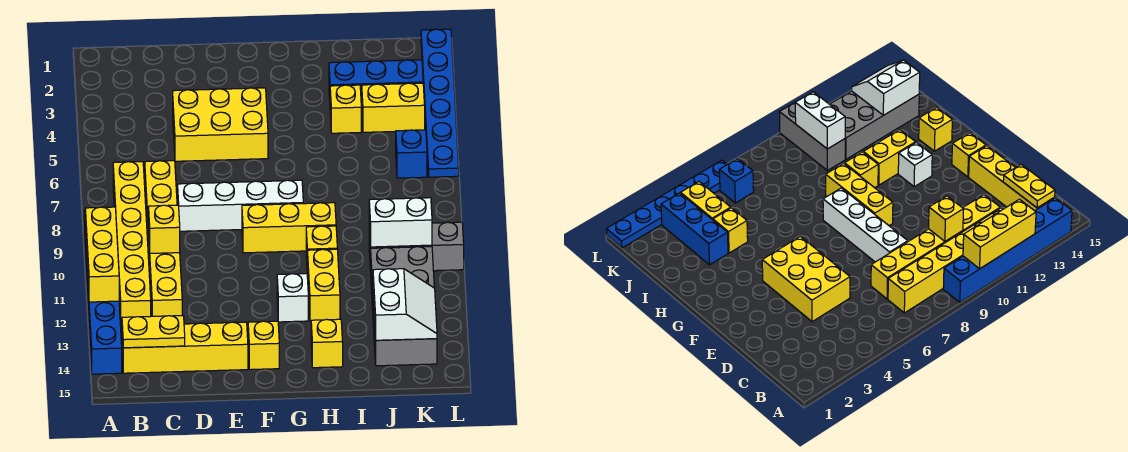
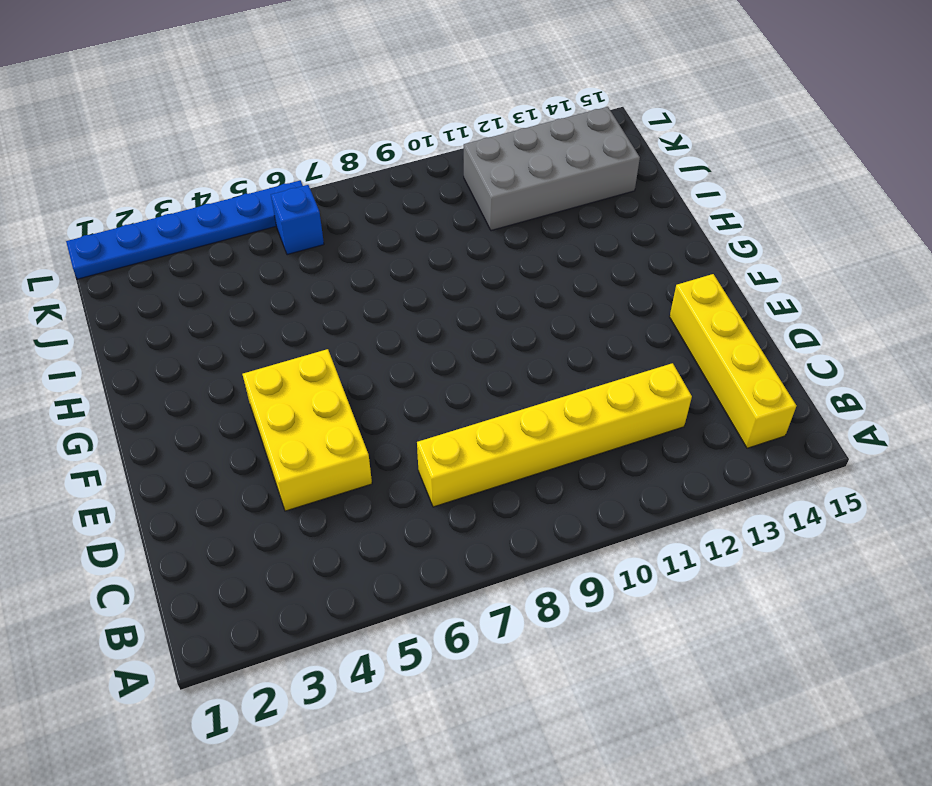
none -> blue brick A9:A14 level 1
none -> yellow brick B7:B12 level 1
none -> white brick D8:G8 level 1

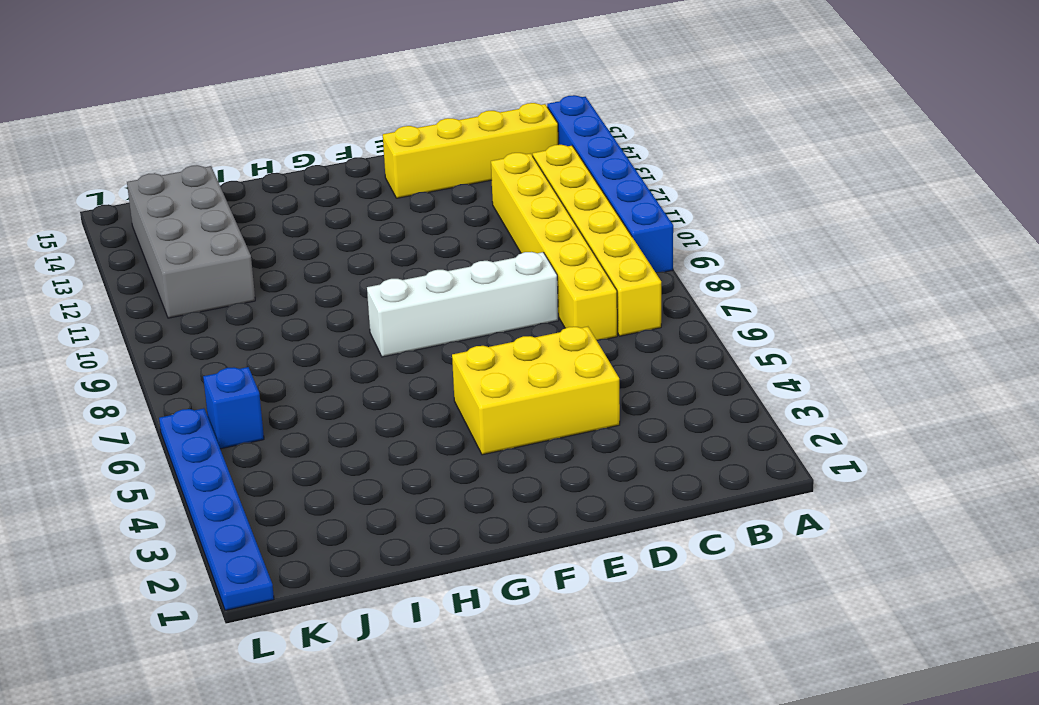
none -> yellow brick F9:H9 level 1
none -> yellow brick F14 level 1
none -> white brick G12 level 1

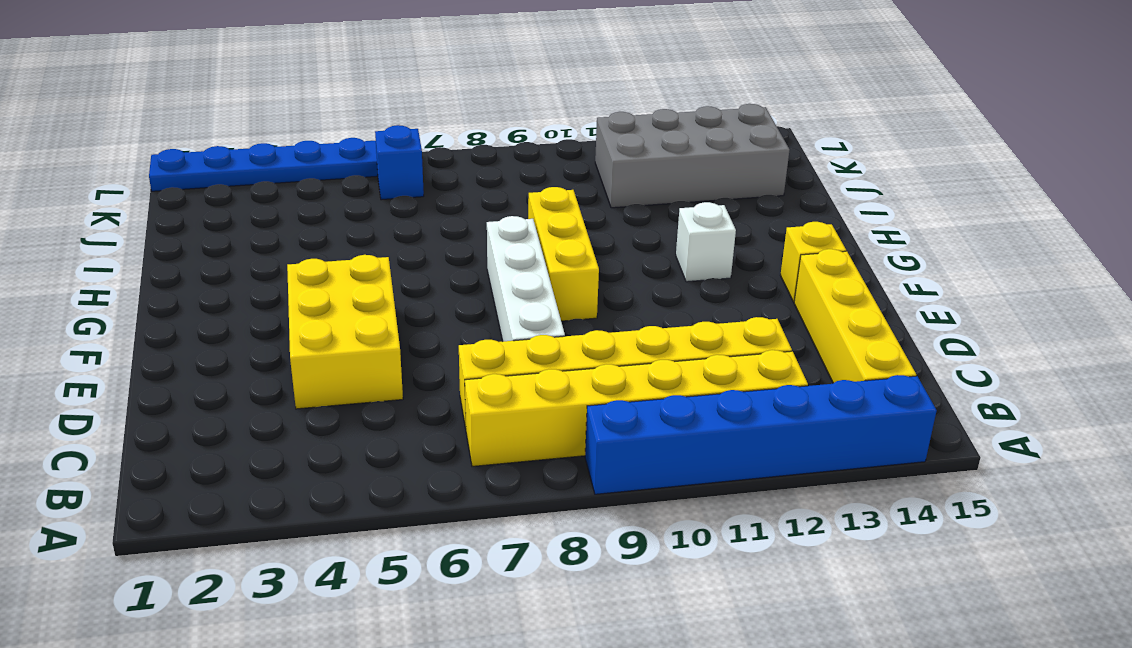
none -> yellow brick H10 level 1
none -> yellow brick H11:H12 level 1
none -> yellow brick H14 level 1

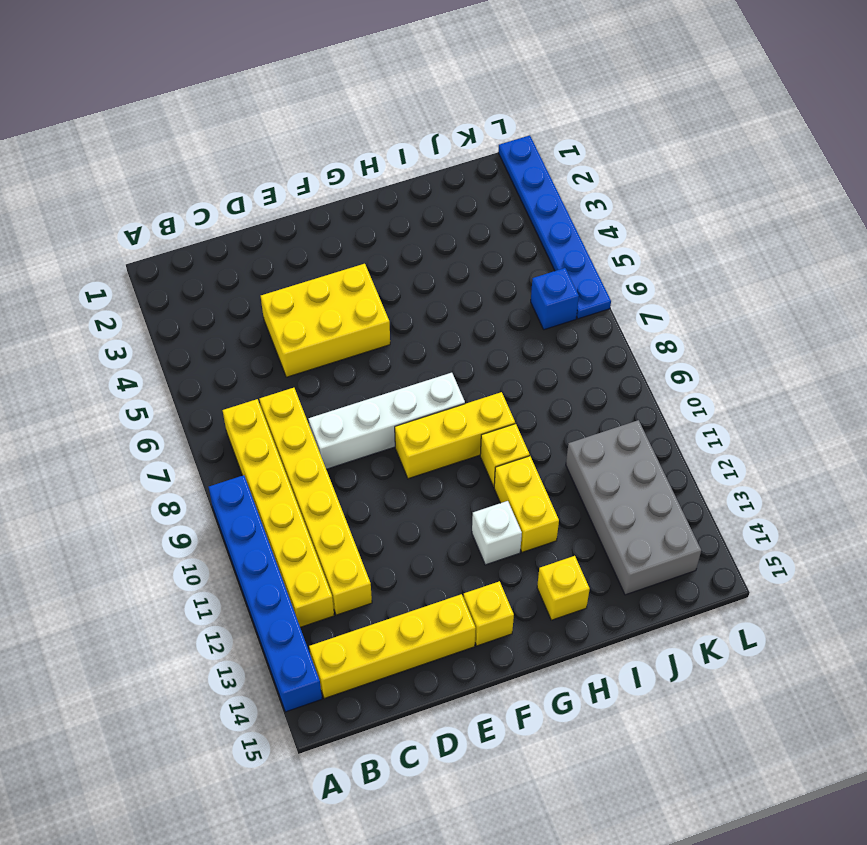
none -> blue brick I3:K3 level 1
none -> yellow brick I4 level 1
none -> yellow brick J4:K4 level 1

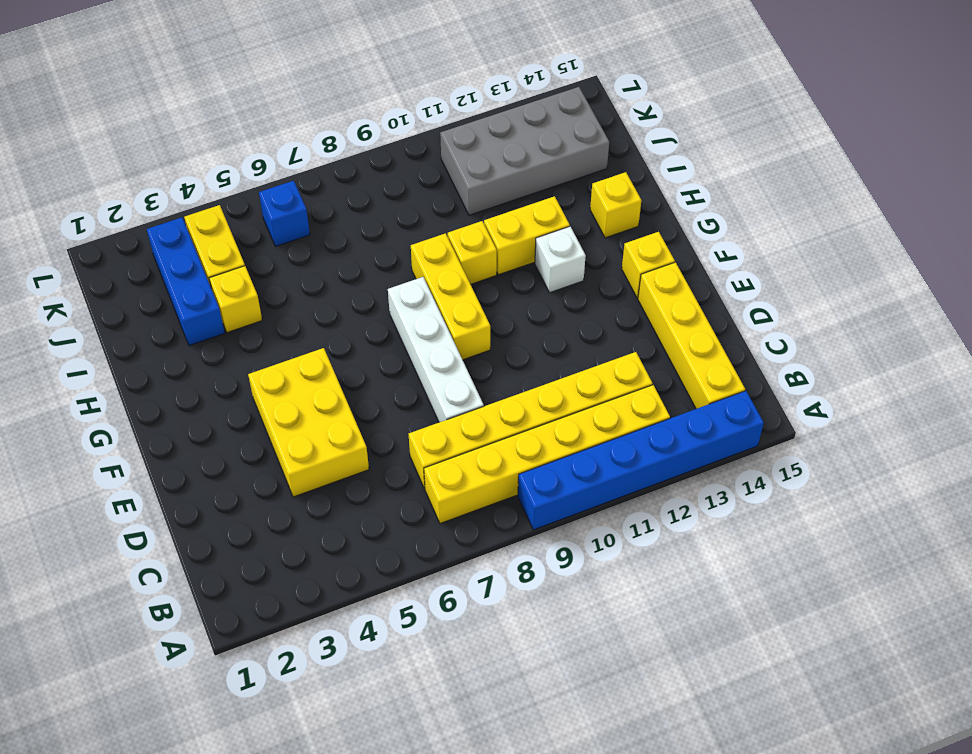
none -> grey brick J10:L10 level 1
none -> blue plate L1:L6 level 1
none -> yellow brick A10:A12 level 2

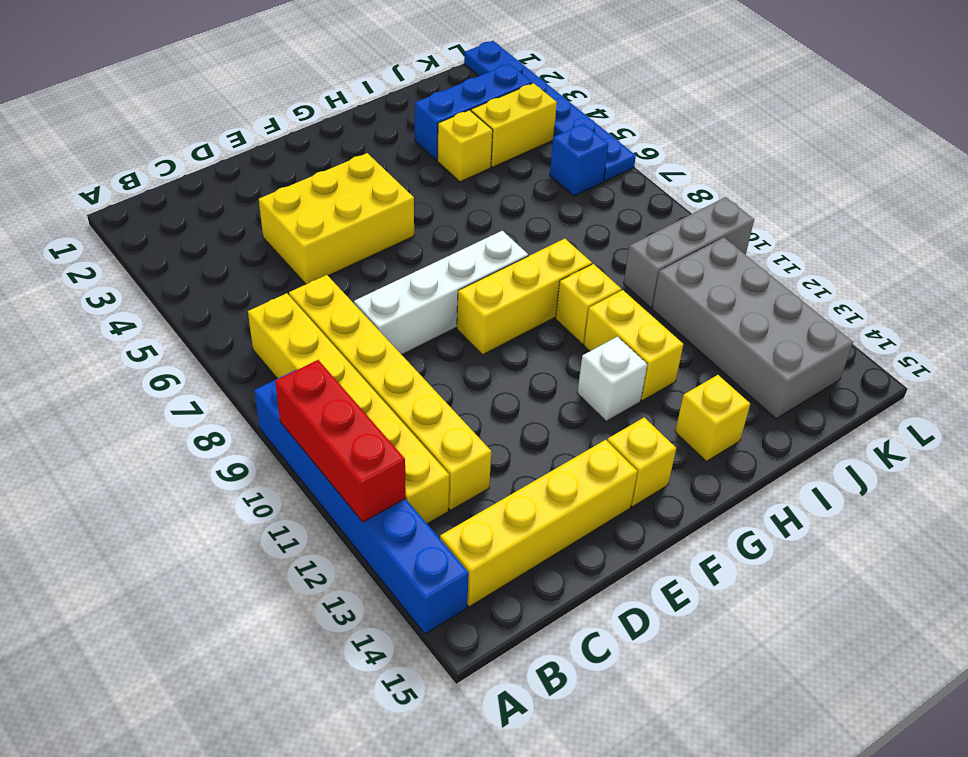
red brick A10:A12 level 2 -> yellow brick A10:A12 level 2
none -> yellow plate B14:C14 level 2
none -> yellow brick C10 level 2
none -> white brick J10:K10 level 2

